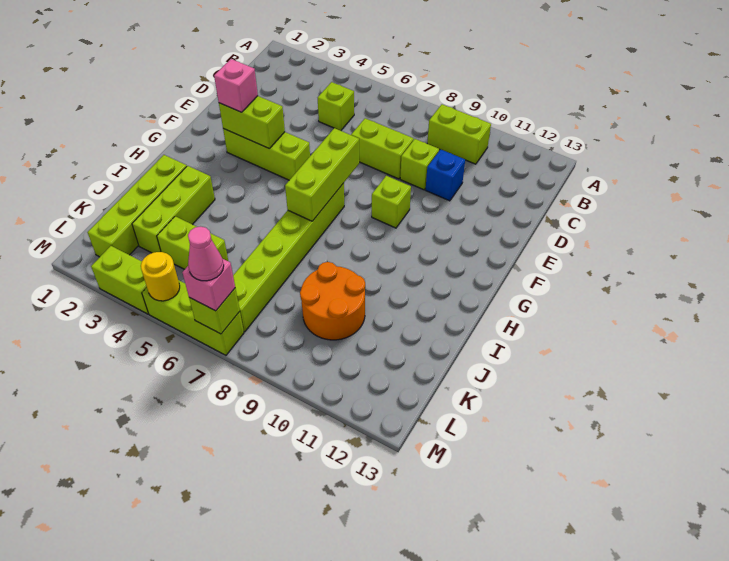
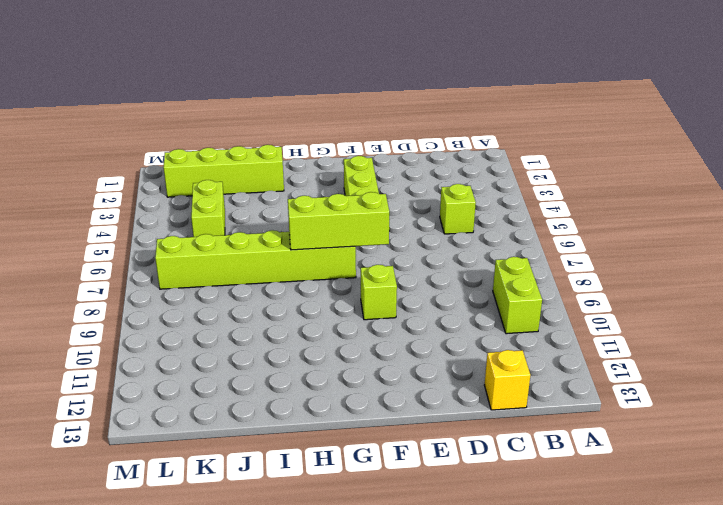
yellow brick C13 level 1 -> none
none -> lime brick D7:D8 level 1
none -> lime brick D9 level 1
none -> blue brick D10 level 1

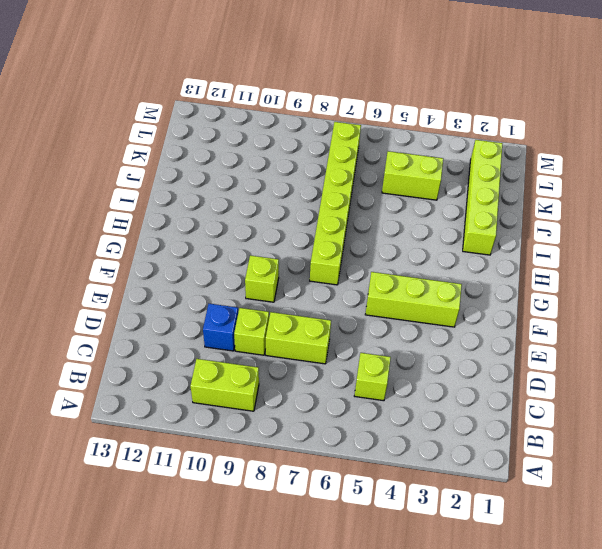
none -> lime brick I3:K3 level 1
none -> orange round brick J9:K10 level 1
none -> lime brick M3:M4 level 1

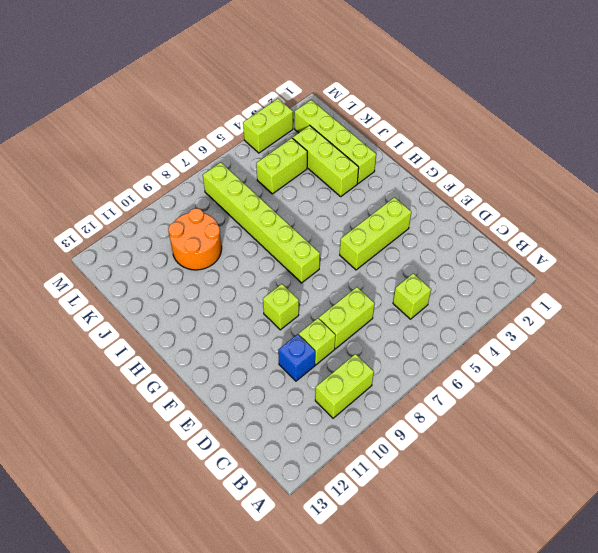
none -> lime brick M5:M7 level 1
none -> lime brick F3:F4 level 2
none -> lime brick F7:H7 level 2

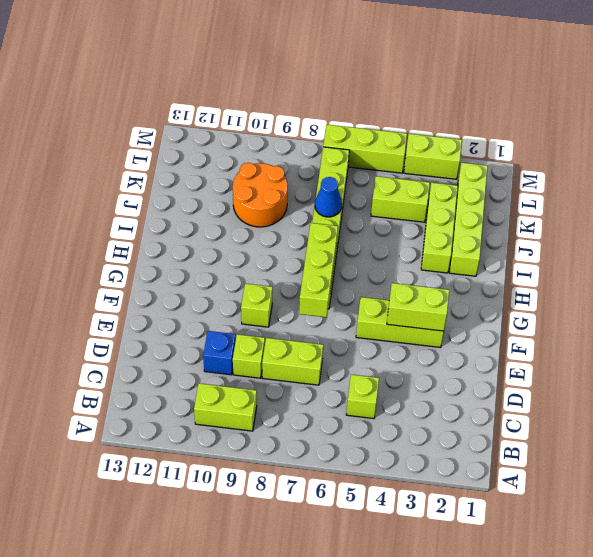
blue cone J7 level 2 -> none
none -> yellow round brick M5 level 2
none -> lime brick M7 level 2
none -> pink brick F3 level 3

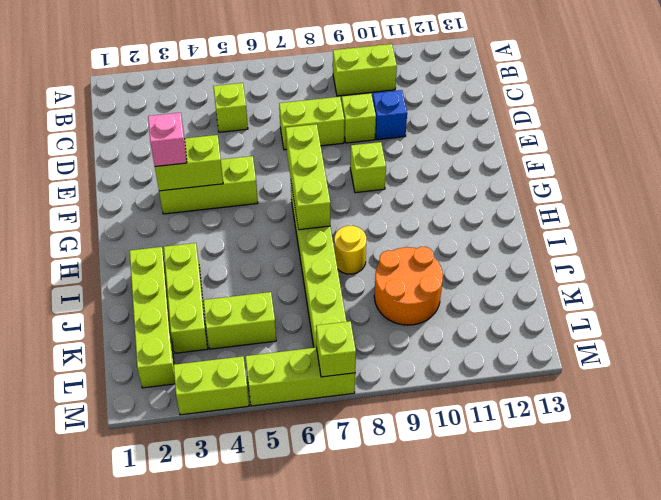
yellow round brick I8 level 1 -> yellow round brick M5 level 2
none -> pink brick M7 level 3
none -> pink cone M7 level 4

